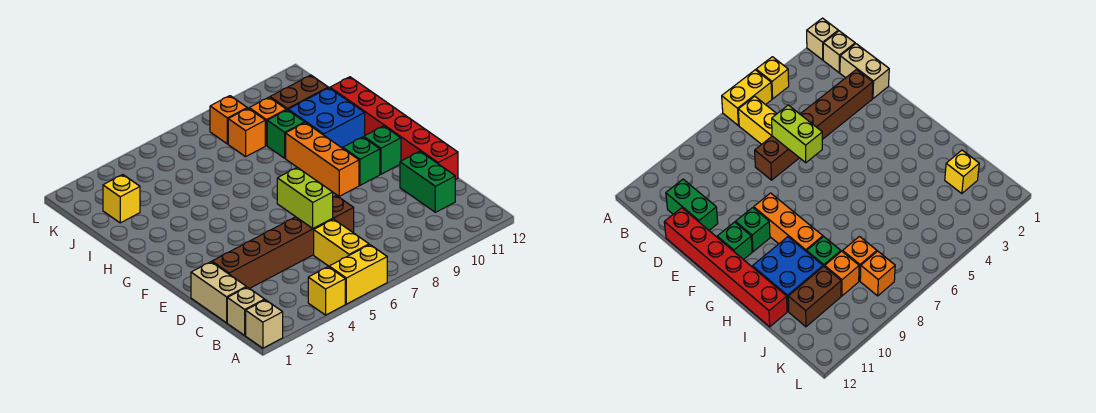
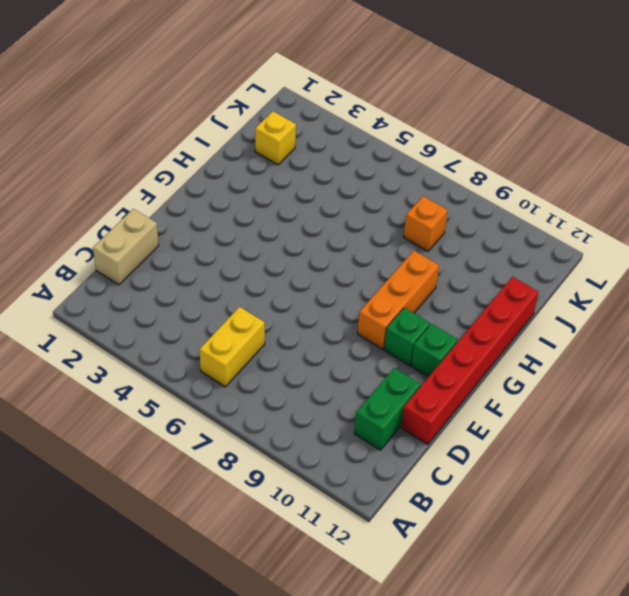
none -> tan brick A1 level 1
none -> yellow brick A4 level 1
none -> yellow brick A5:A6 level 1

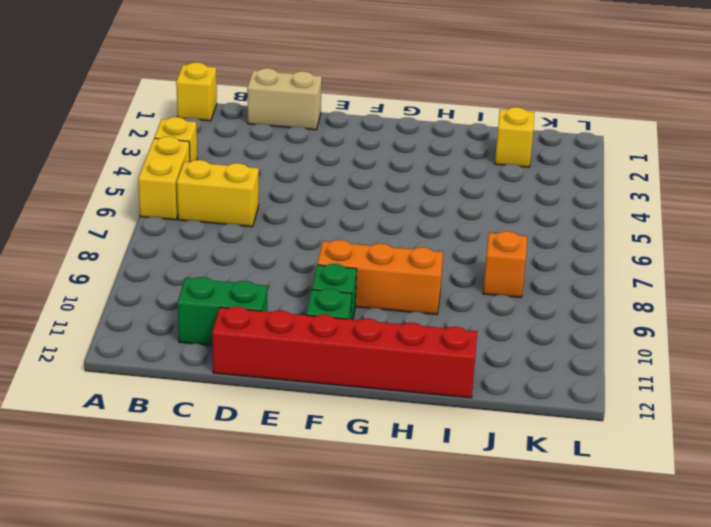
yellow brick A1 level 1 -> tan brick A1 level 1
none -> tan brick B1 level 1
none -> brown brick D2:D7 level 1
none -> blue brick H10:I11 level 1

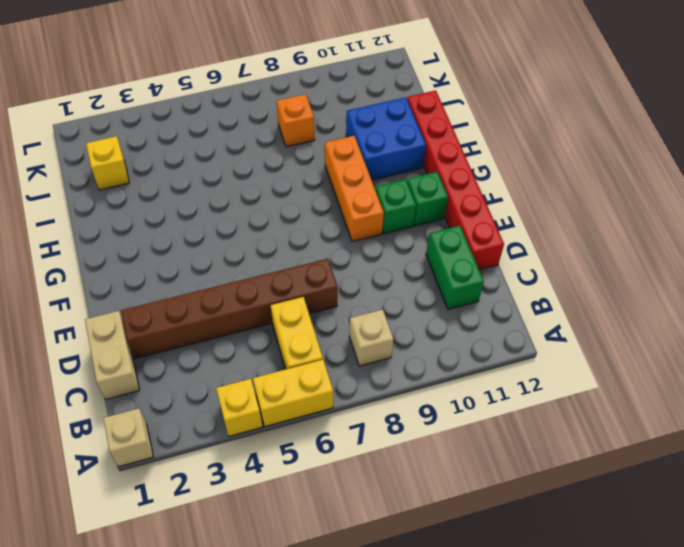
tan brick B8 level 1 -> tan brick B1 level 1
none -> green brick I9 level 1
none -> orange brick J9 level 1
none -> brown brick J10:J11 level 1

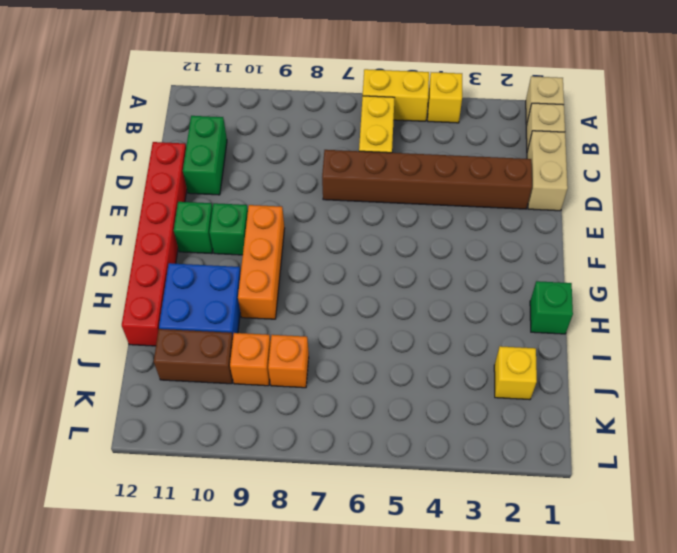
green brick H1 level 1 -> green brick I9 level 1
none -> orange brick K8 level 1
none -> lime brick D6:E6 level 2

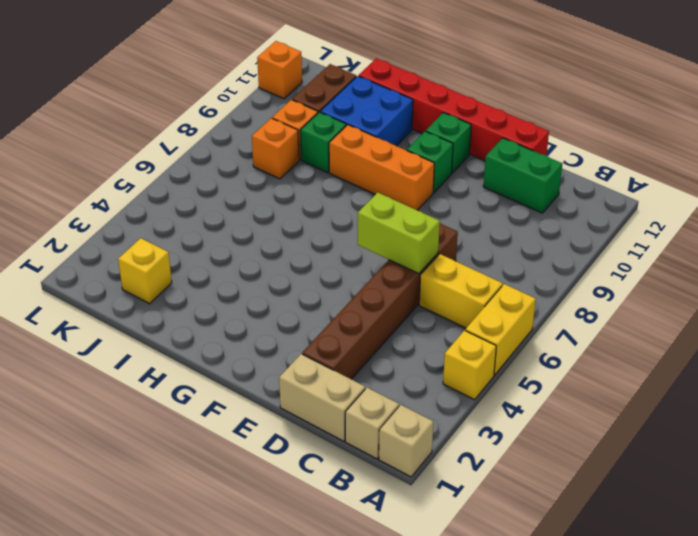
orange brick L11 level 1 -> orange brick K8 level 1

